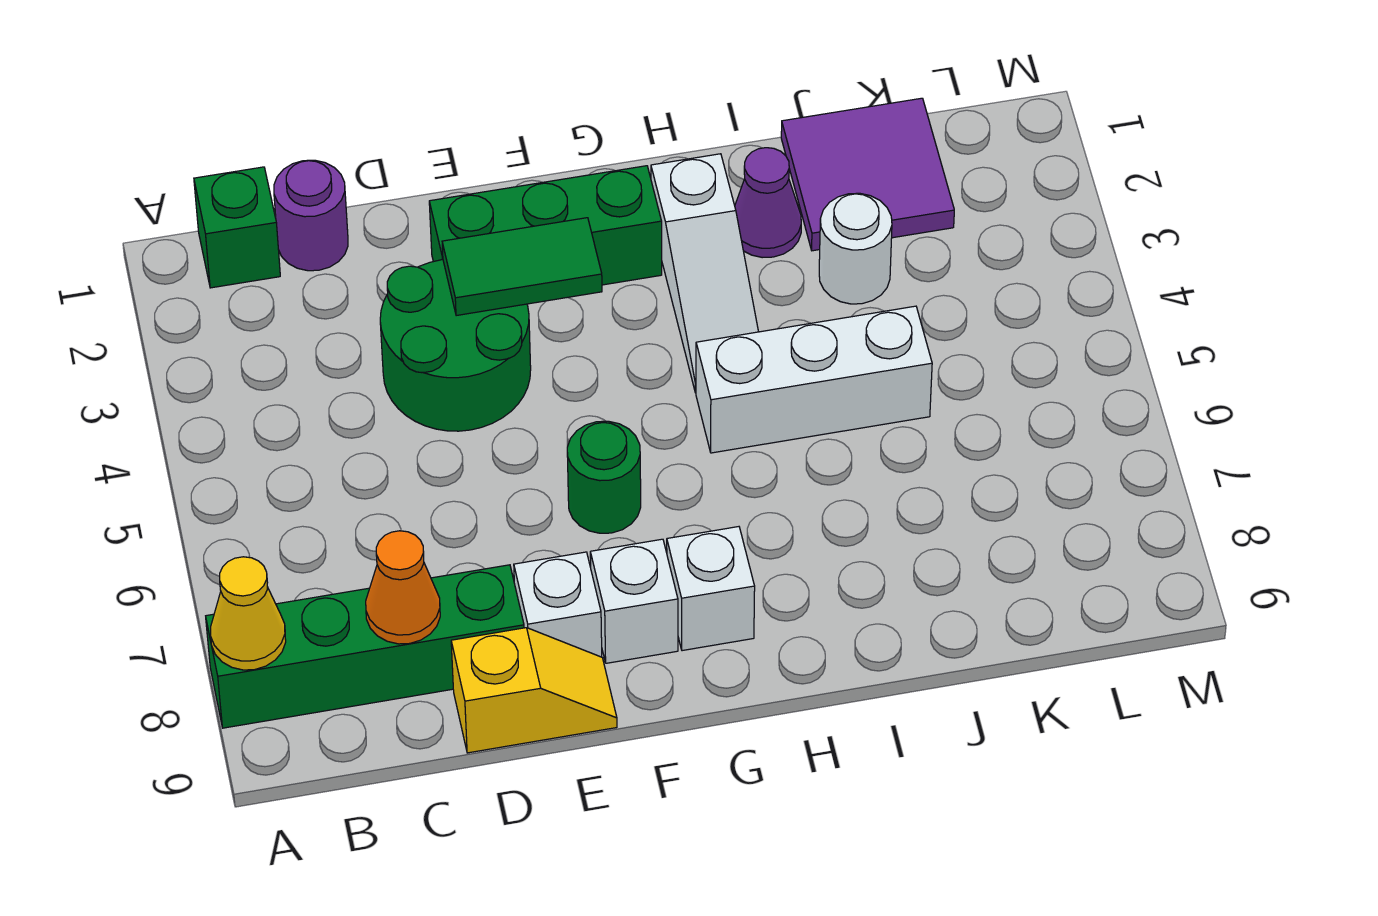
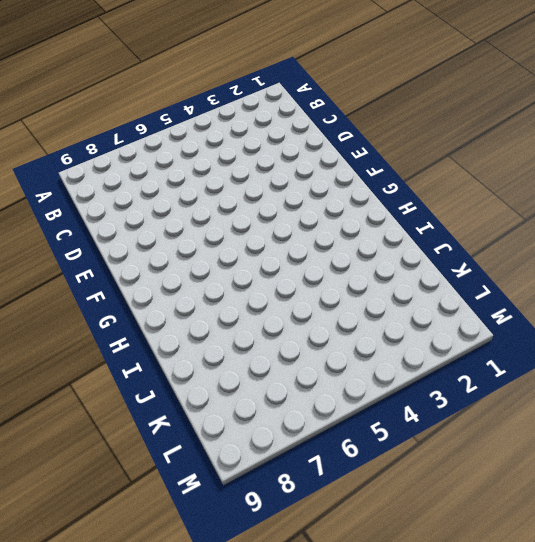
none -> green brick A8:D8 level 1
none -> green brick B1 level 1
none -> purple round brick C1 level 1

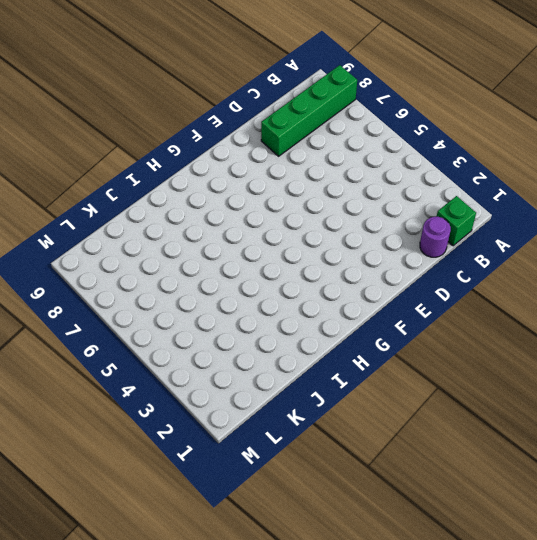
none -> green round brick D3:E4 level 1
none -> yellow slope D9:E9 level 1 top D
none -> green brick E2:G2 level 1

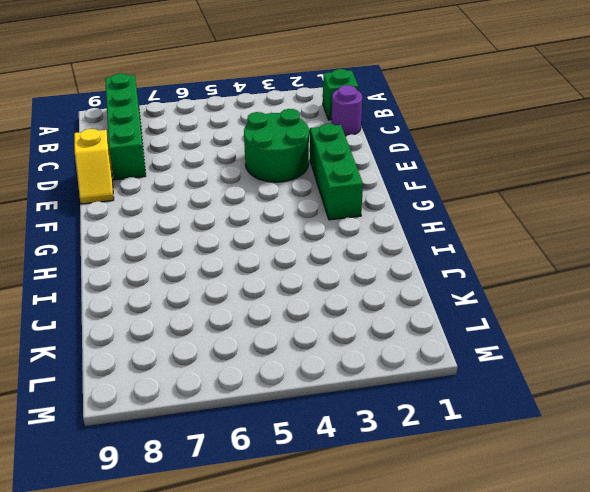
none -> white brick E8 level 1
none -> green round brick F6 level 1
none -> white brick F8 level 1

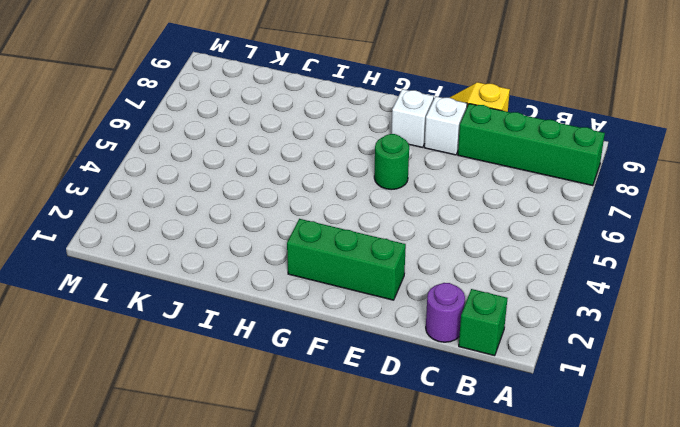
none -> green round brick D3:E4 level 1
none -> white brick G8 level 1
none -> white slope H2:H4 level 1 top 2

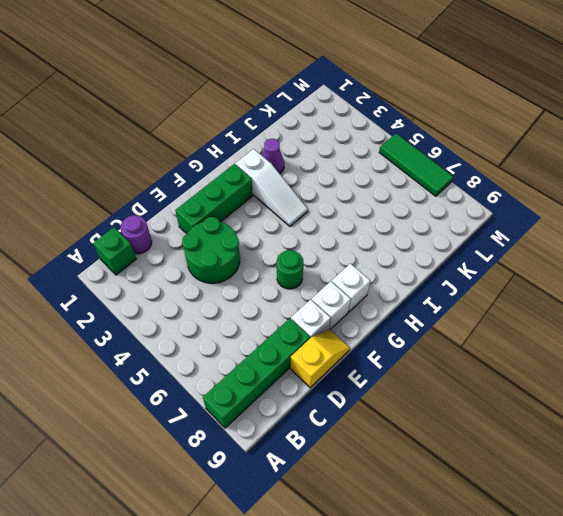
green tile M5:M7 level 1 -> none
none -> white brick H5:J5 level 1
none -> purple tile J1:K2 level 1
none -> white round brick J3 level 1

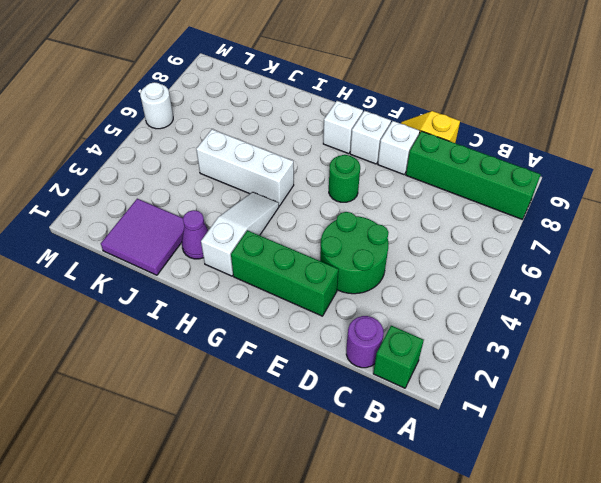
white round brick M6 level 1 -> white round brick J3 level 1
none -> yellow cone A8 level 2
none -> orange cone C8 level 2
none -> green tile E3:F3 level 2

